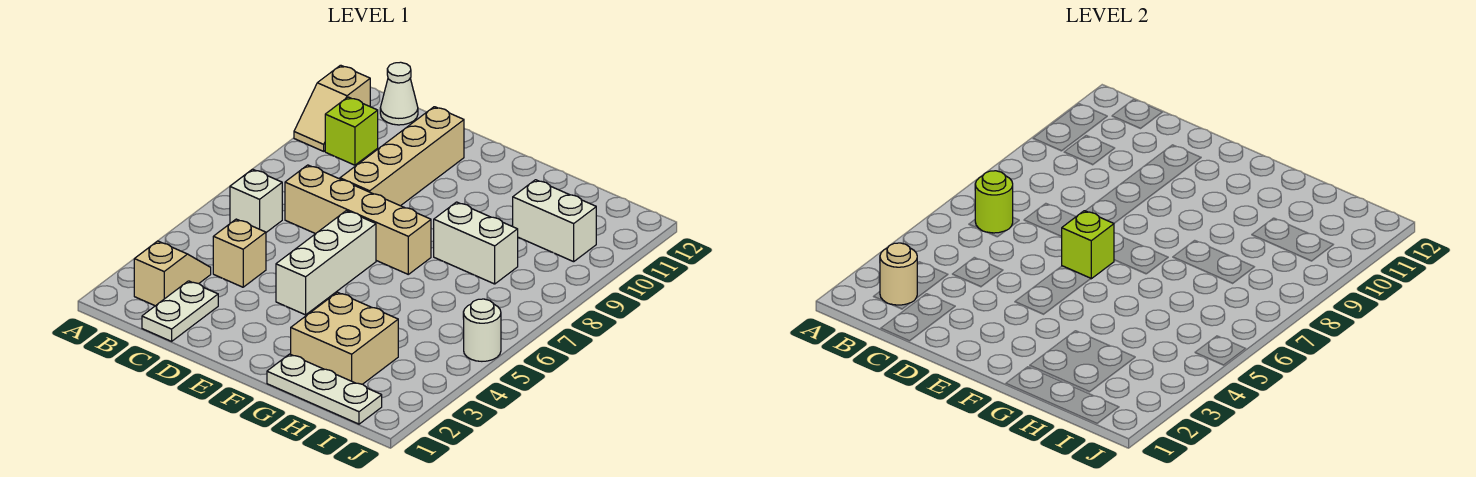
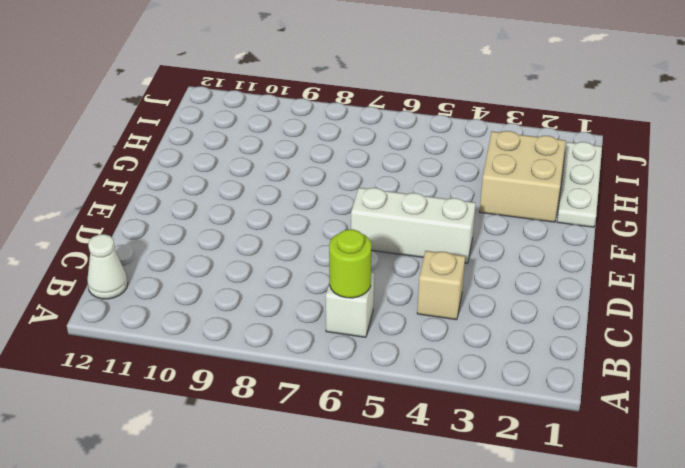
none -> tan slope A10:A11 level 1 top 11
none -> tan slope B2:B3 level 1 top 2
none -> lime brick B10 level 1

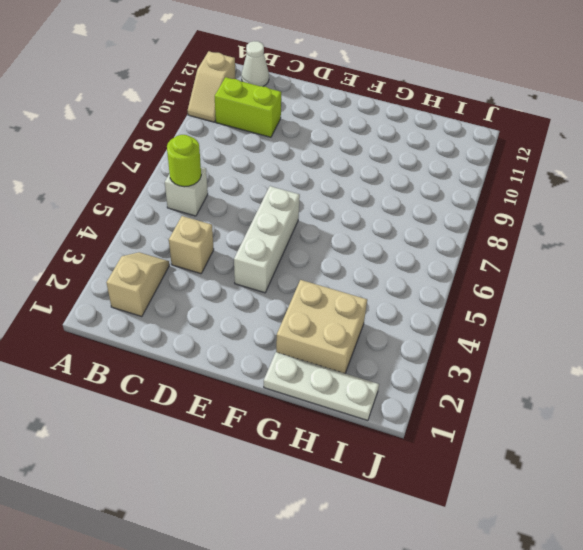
lime brick B10:C10 level 1 -> lime brick B10 level 1
none -> white plate C1:C2 level 1
none -> tan brick C7:F7 level 1
none -> tan brick D8:D11 level 1

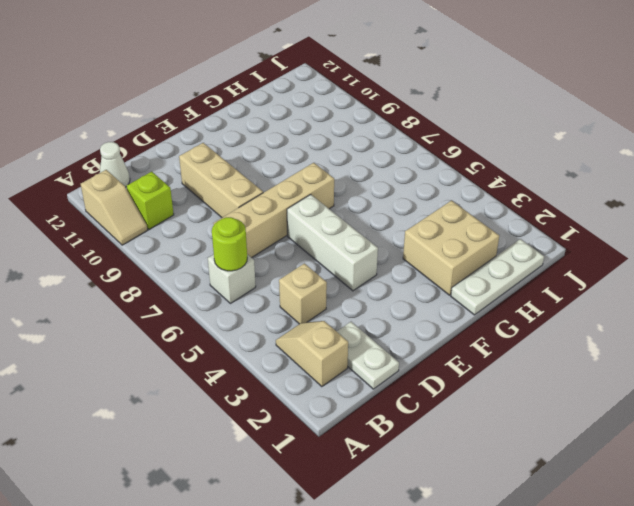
tan brick D8:D10 level 1 -> tan brick D8:D11 level 1
none -> white brick G8:H8 level 1
none -> white brick H10:I10 level 1
none -> white round brick J5 level 1

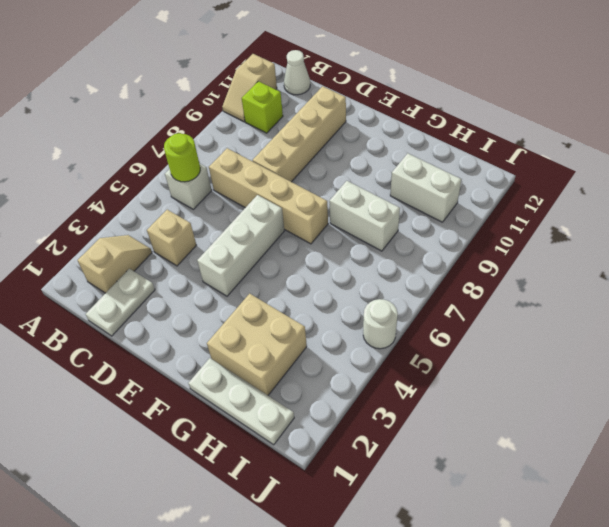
none -> tan round brick B2 level 2
none -> lime brick E6 level 2

